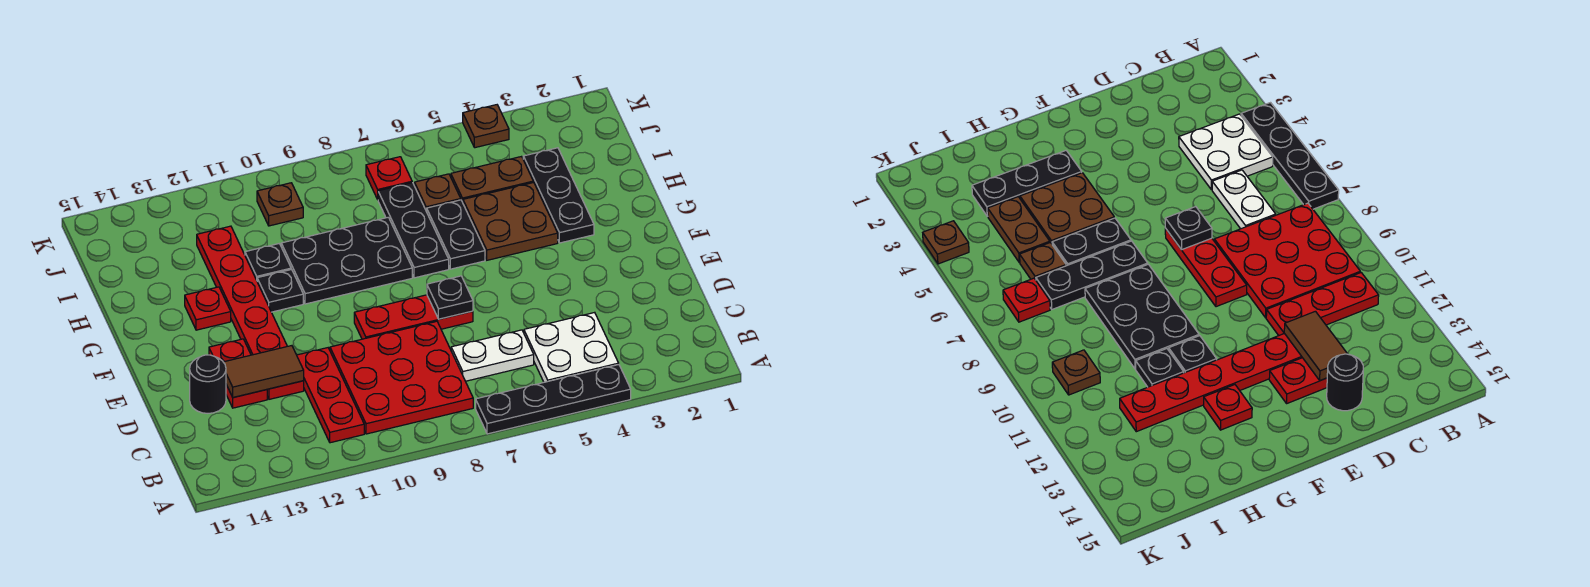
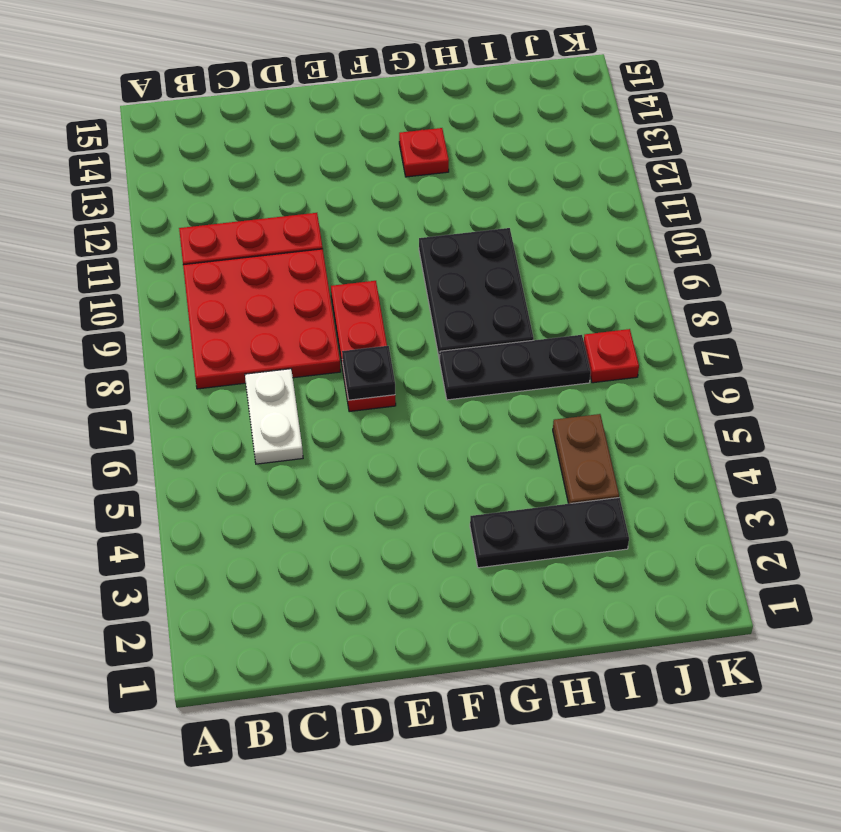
none -> black plate A4:A7 level 1
none -> white plate B4:C5 level 1
none -> red plate D12:I12 level 1

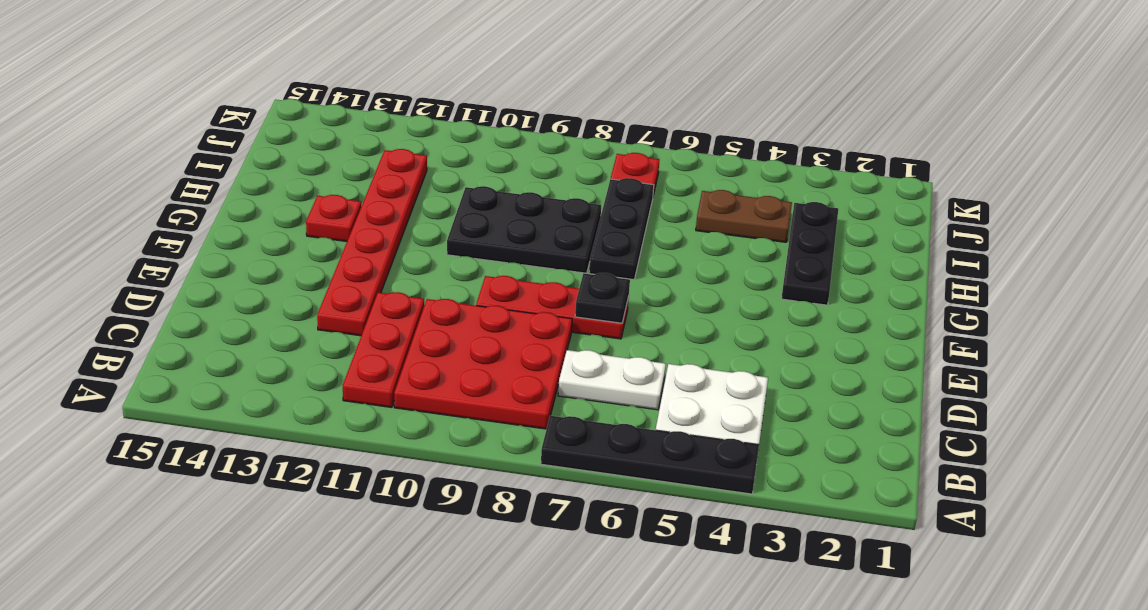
none -> red plate D13:E13 level 1
none -> black round brick D14 level 1
none -> brown plate G4:H5 level 1

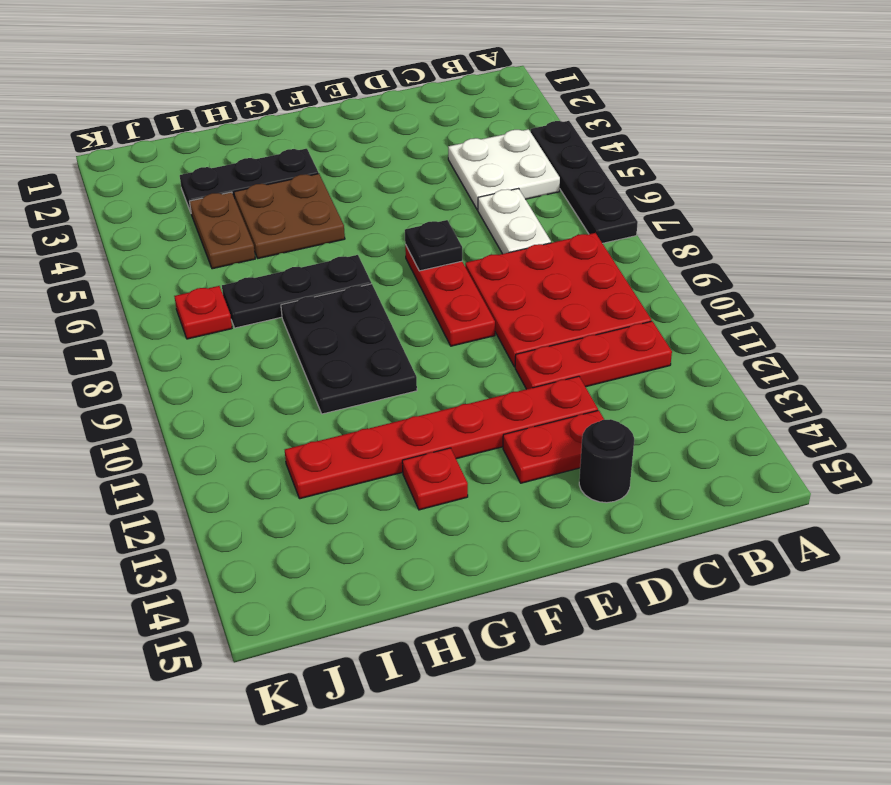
none -> black plate G6:H6 level 1
none -> black plate G11 level 1
none -> black plate H11 level 1

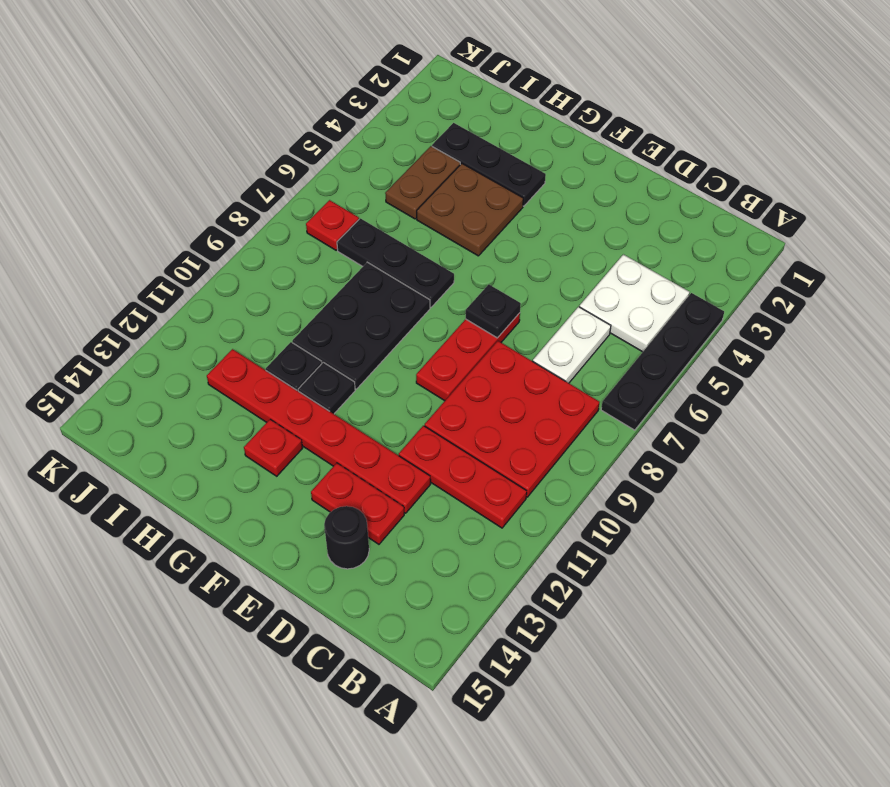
none -> black plate G6:H6 level 1
none -> brown plate I6 level 1
none -> brown plate J10 level 1

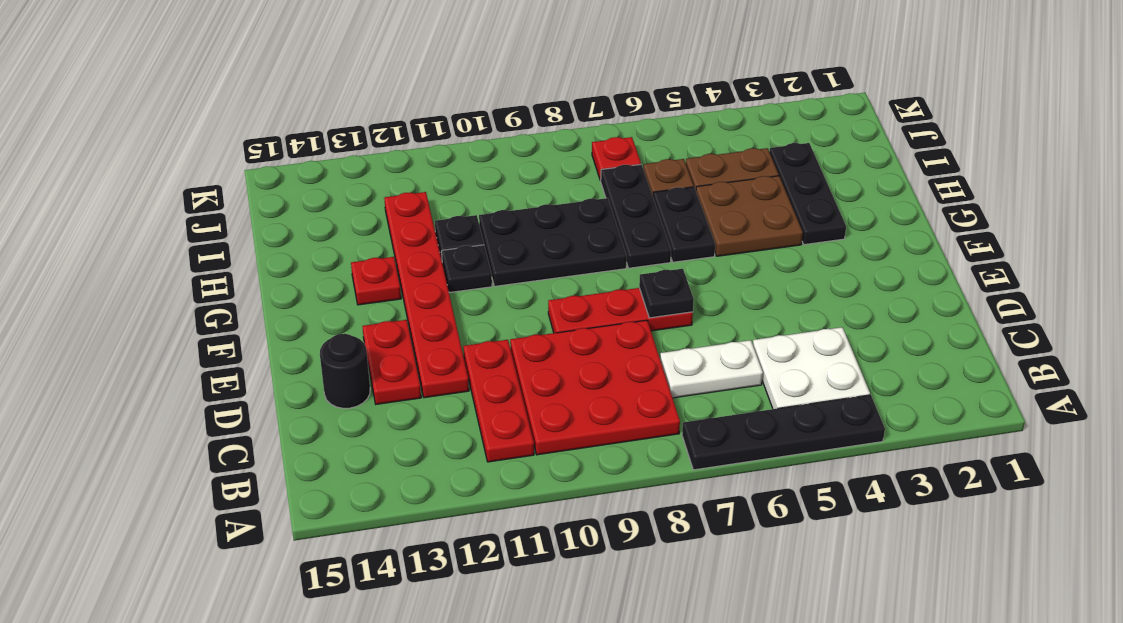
none -> brown plate J10 level 1
none -> brown plate K4 level 1
none -> brown tile D12:D13 level 2

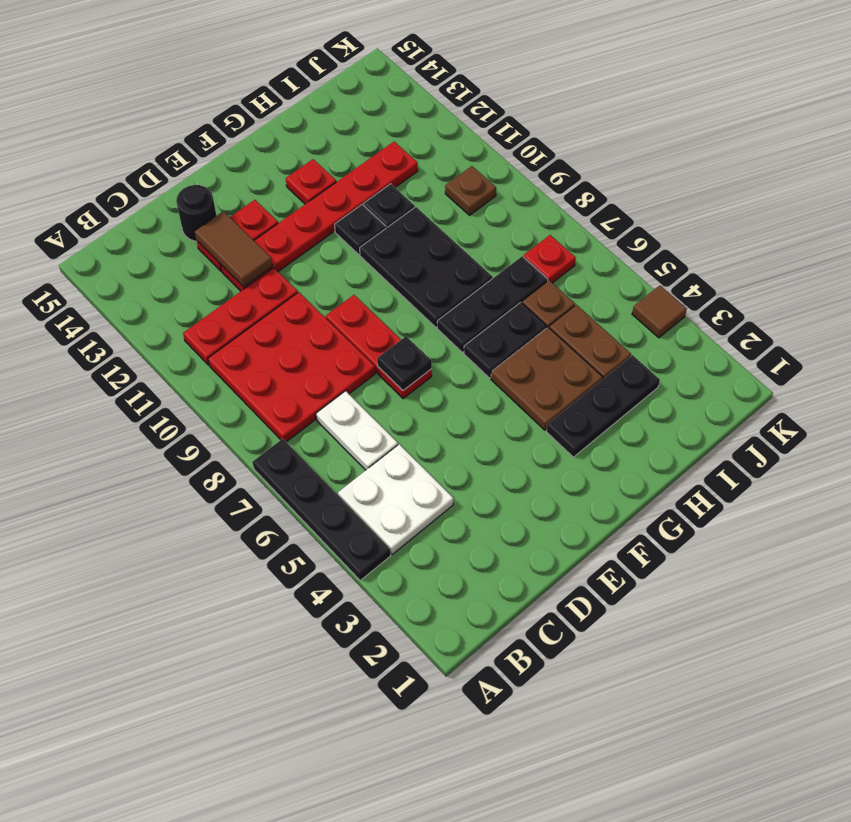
brown tile K4 level 1 -> brown plate K4 level 1

